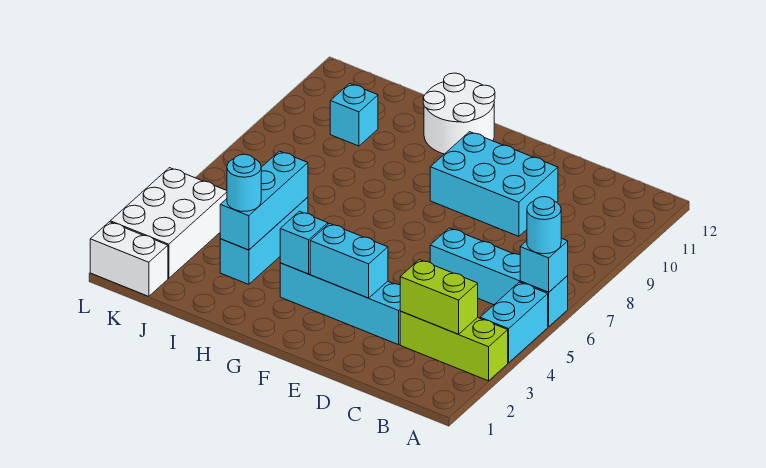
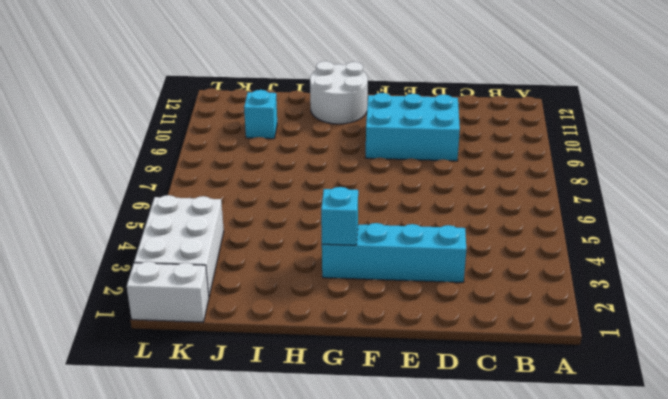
none -> lime brick A3:C3 level 1
none -> cyan brick A4:A5 level 1
none -> cyan brick A6:D6 level 1

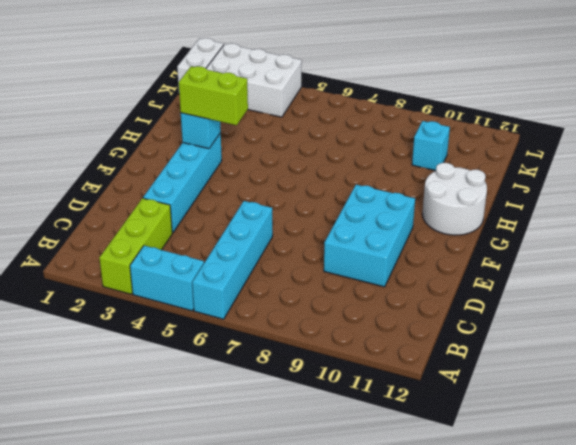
lime brick G3:G4 level 3 -> lime brick B3:C3 level 2
none -> cyan brick I3:I5 level 1
none -> cyan brick A6 level 2
none -> cyan brick E3:F3 level 2

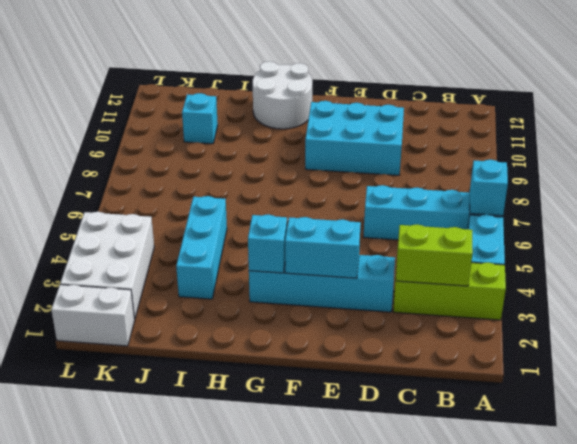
none -> cyan brick I3:I5 level 2
none -> cyan round brick A6 level 3
none -> cyan round brick I3 level 3

